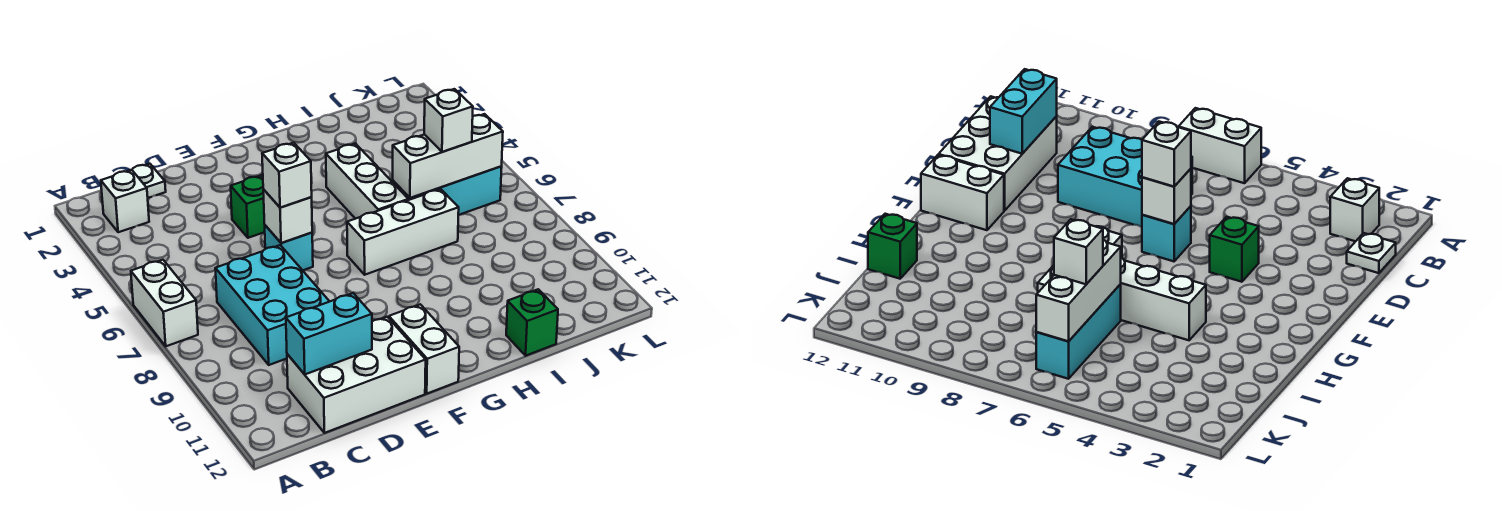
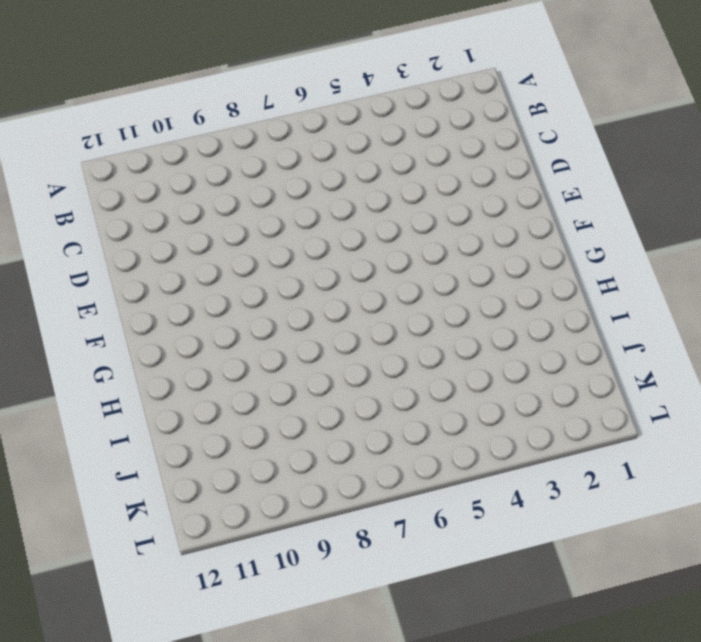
none -> white brick A6:A7 level 1
none -> white brick B2 level 1
none -> white plate C1 level 1

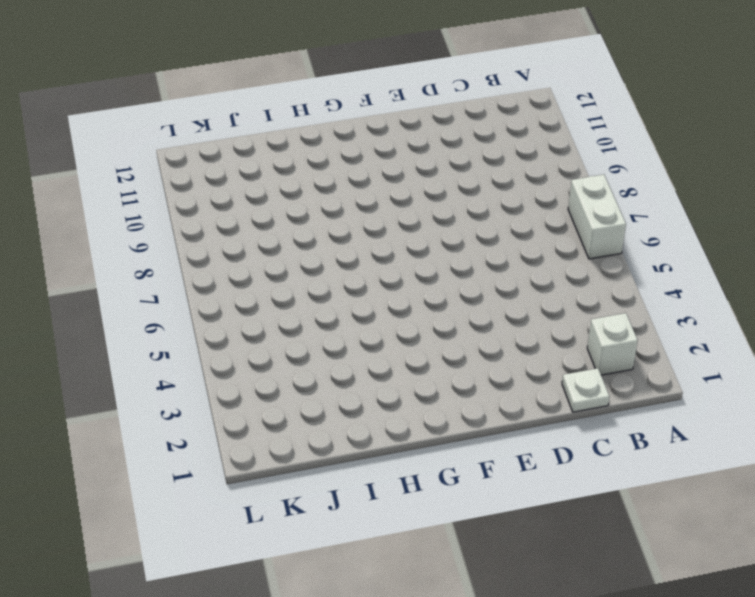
none -> cyan brick C7:D9 level 1
none -> white brick C11:E12 level 1
none -> green brick E4 level 1

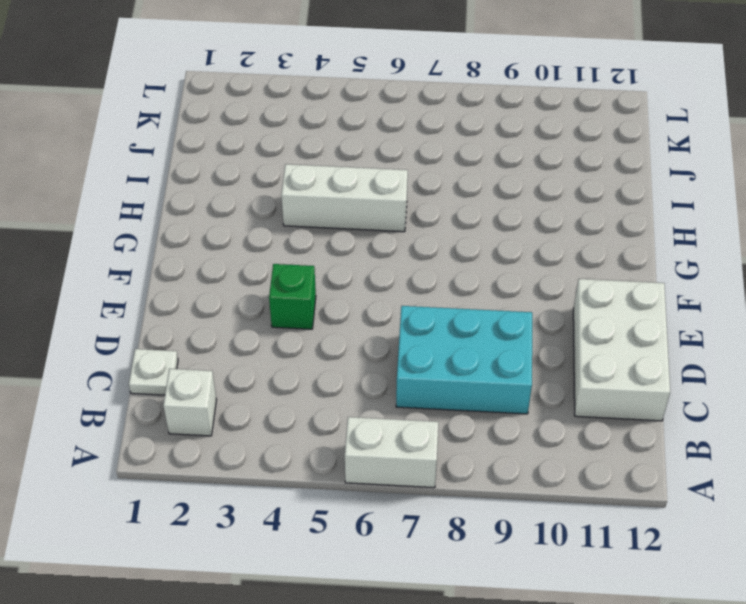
none -> cyan brick E6 level 1
none -> white brick F11:F12 level 1
none -> white brick G7:I7 level 1

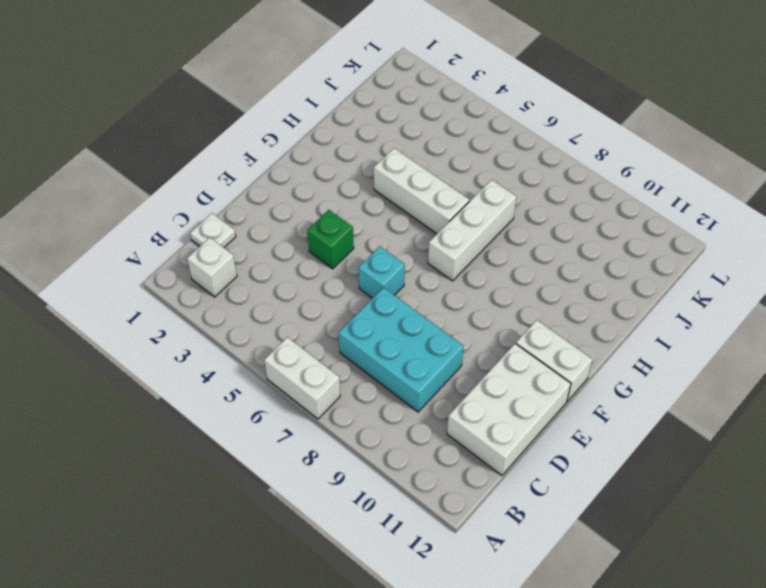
none -> cyan brick I6:K6 level 1
none -> green brick I12 level 1
none -> cyan brick C11:D11 level 2

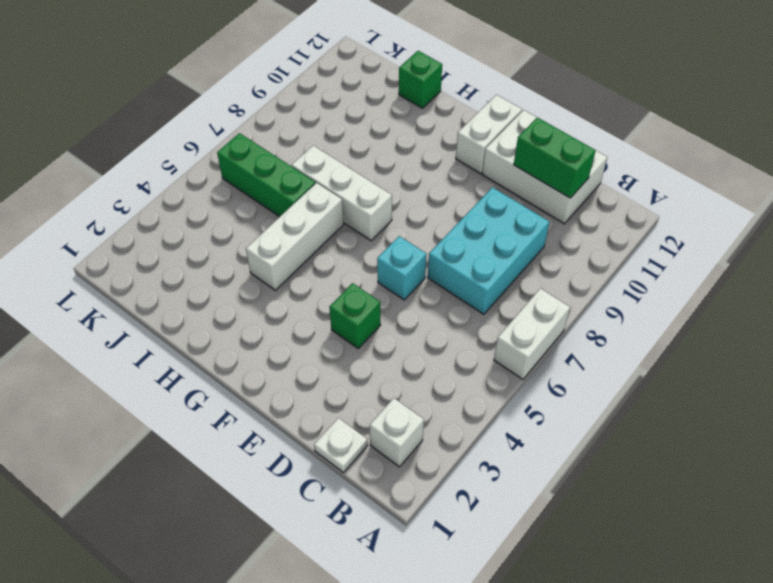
green brick C11:D11 level 2 -> cyan brick C11:D11 level 2
green brick I6:K6 level 1 -> cyan brick I6:K6 level 1
none -> white brick E6 level 2
none -> white brick I6:K6 level 2
none -> white brick E6 level 3

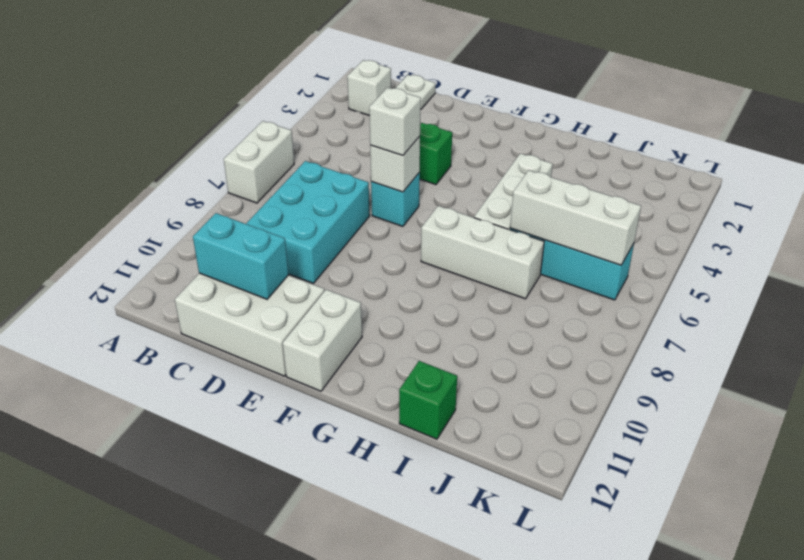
none -> white brick J6 level 3

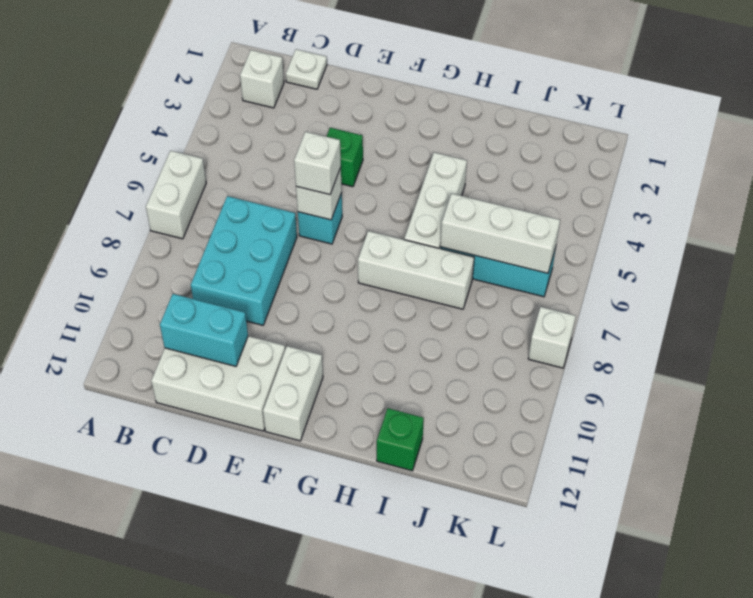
white brick L8 level 1 -> white brick J6 level 3

